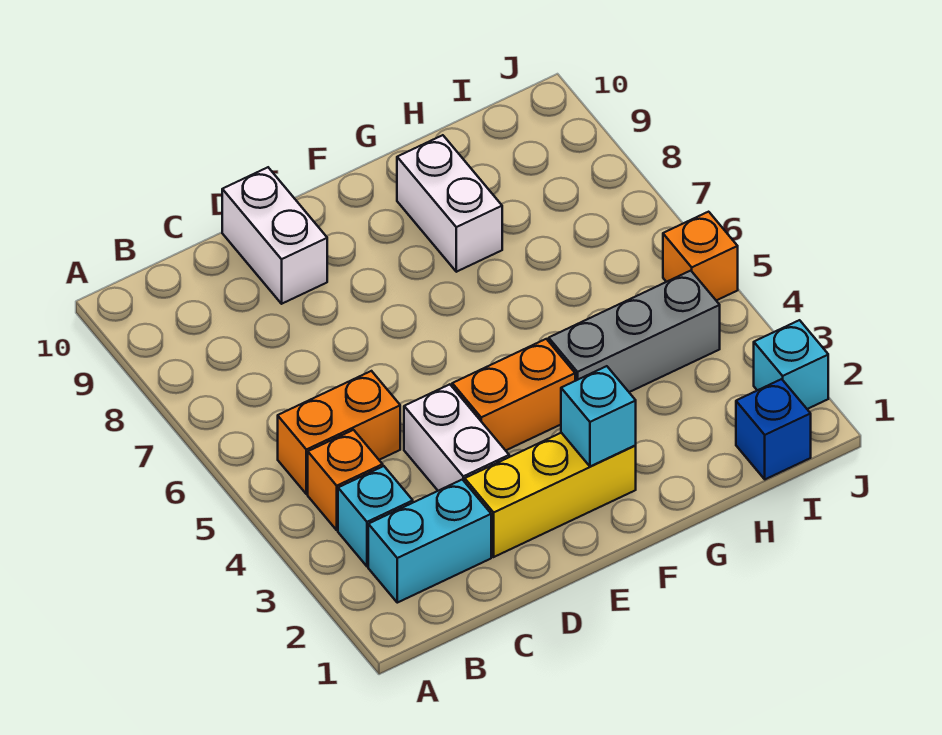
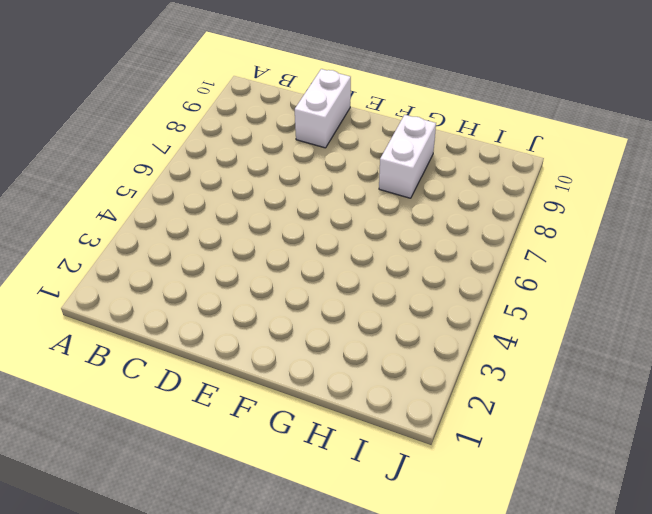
none -> cyan brick B2:C2 level 1
none -> cyan brick B3 level 1
none -> orange brick B4 level 1

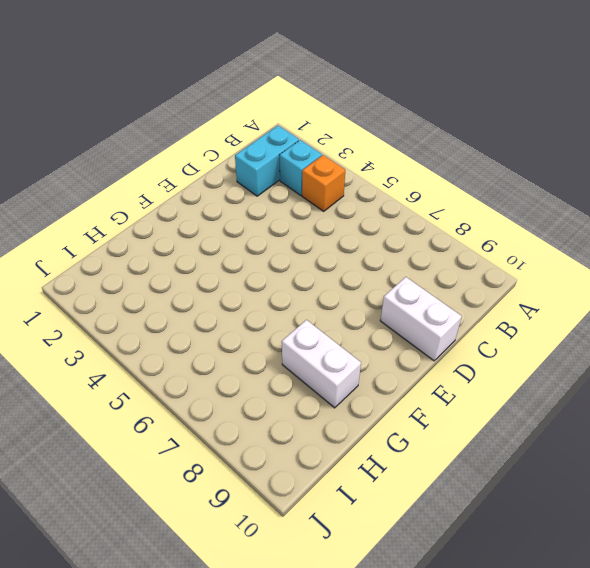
none -> orange brick B5:C5 level 1
none -> yellow brick D2:F2 level 1
none -> white brick D3:D4 level 1

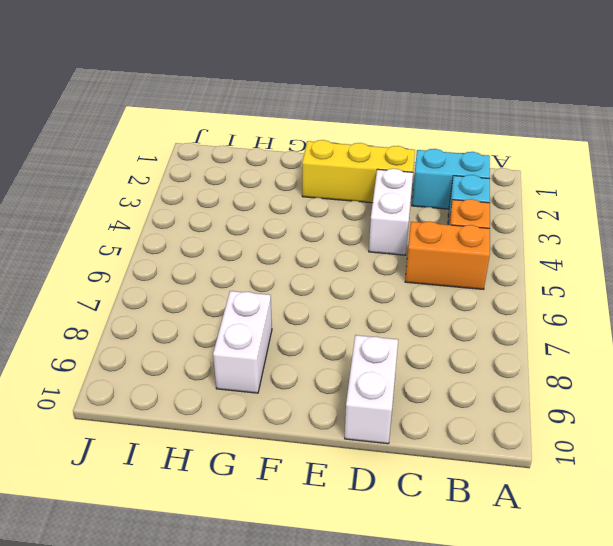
none -> orange brick E4:F4 level 1
none -> grey brick G4:I4 level 1
none -> blue brick I1 level 1

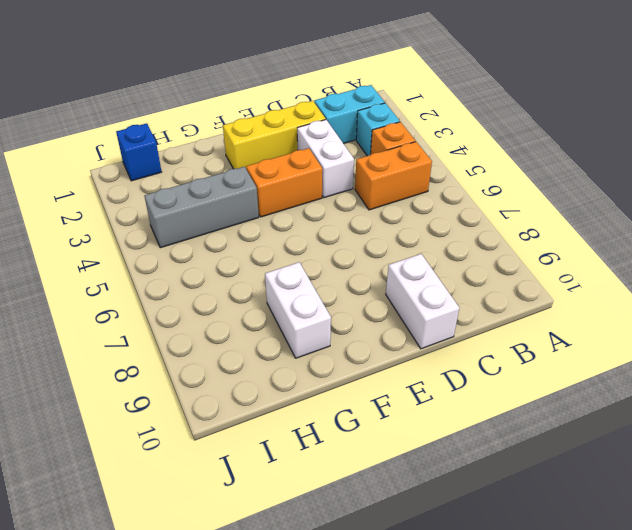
none -> cyan brick J2 level 1
none -> orange brick J5 level 1
none -> cyan brick F2 level 2

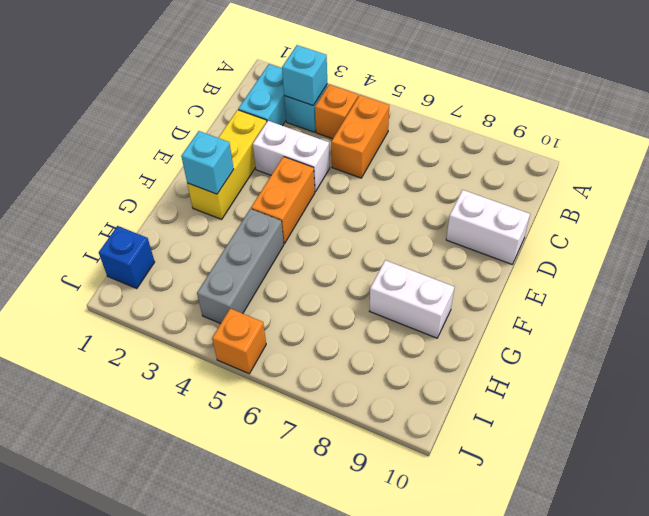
cyan brick B3 level 2 -> cyan brick J2 level 1

